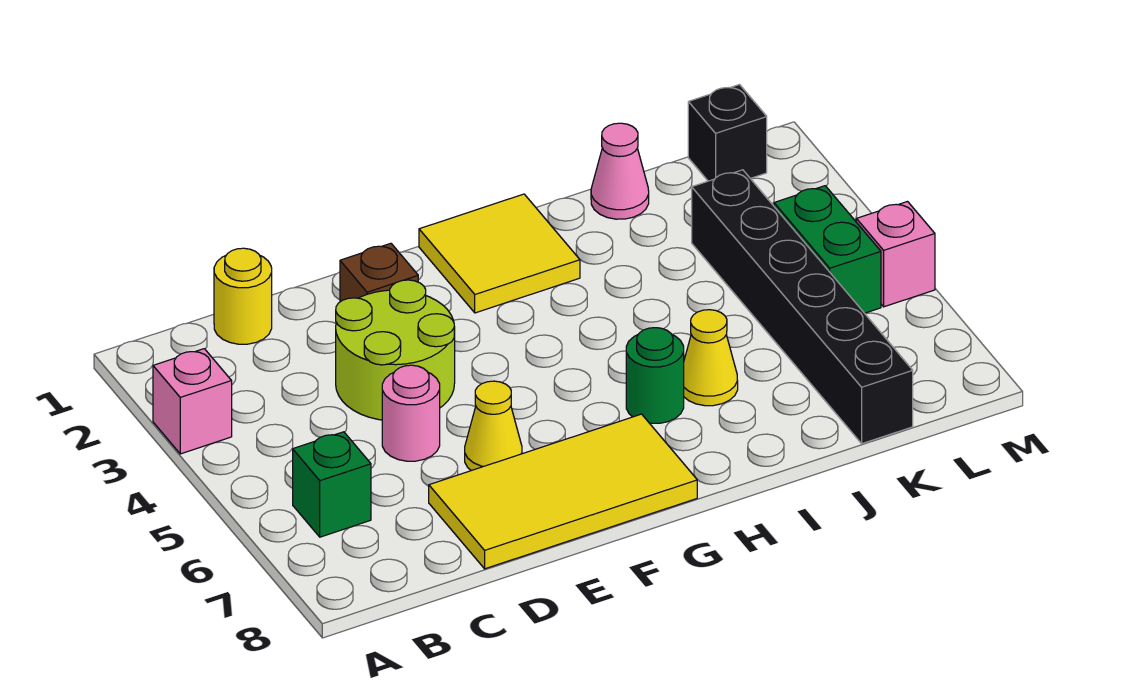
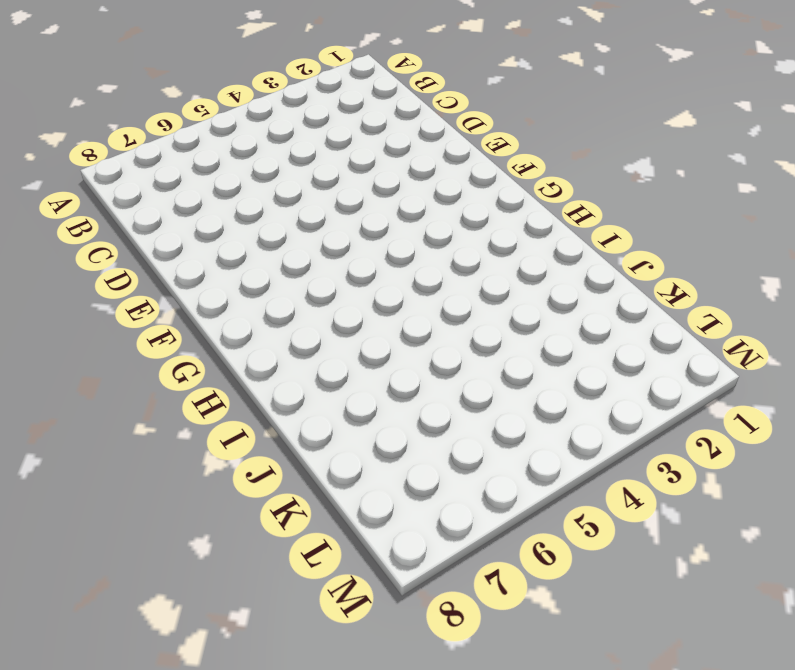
none -> pink brick A3 level 1
none -> green brick B6 level 1
none -> yellow round brick C1 level 1

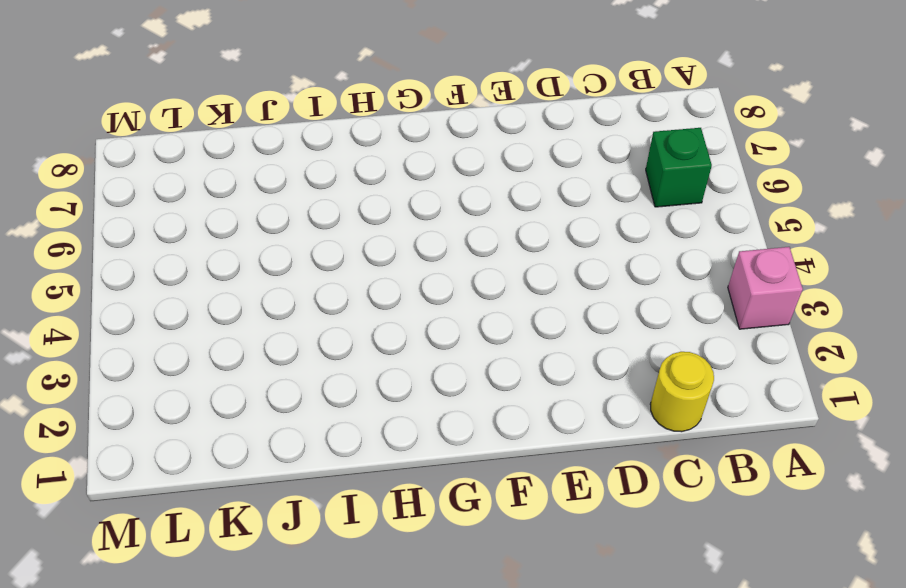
none -> lime round brick D3:E4 level 1
none -> pink round brick D5 level 1
none -> yellow tile D7:G8 level 1

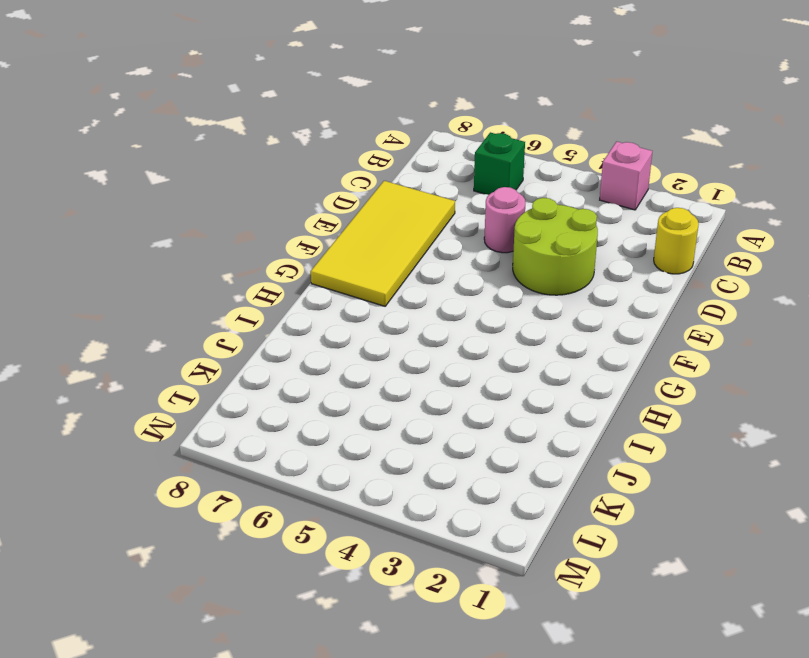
none -> brown brick E2 level 1
none -> yellow cone E6 level 1
none -> yellow tile G1:H2 level 1

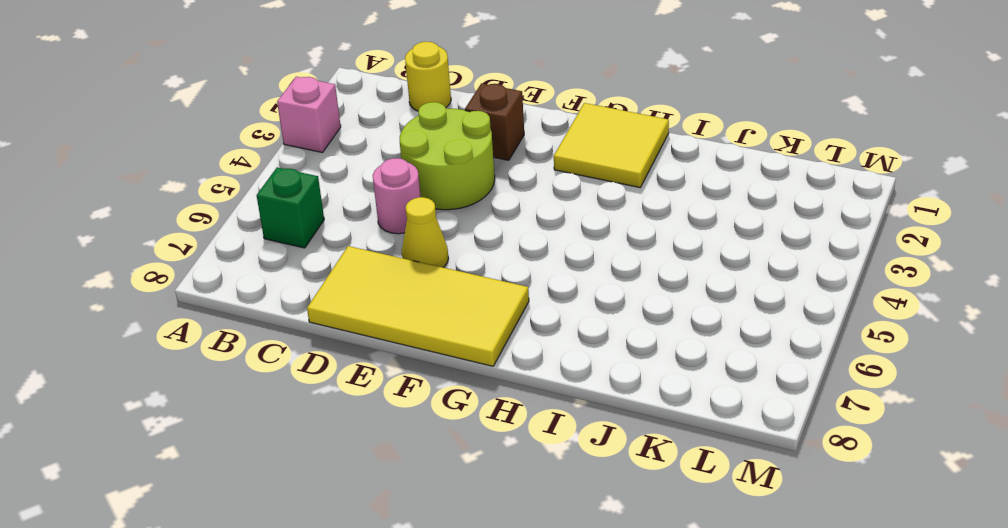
none -> green round brick H6 level 1
none -> yellow cone I6 level 1
none -> pink cone J1 level 1

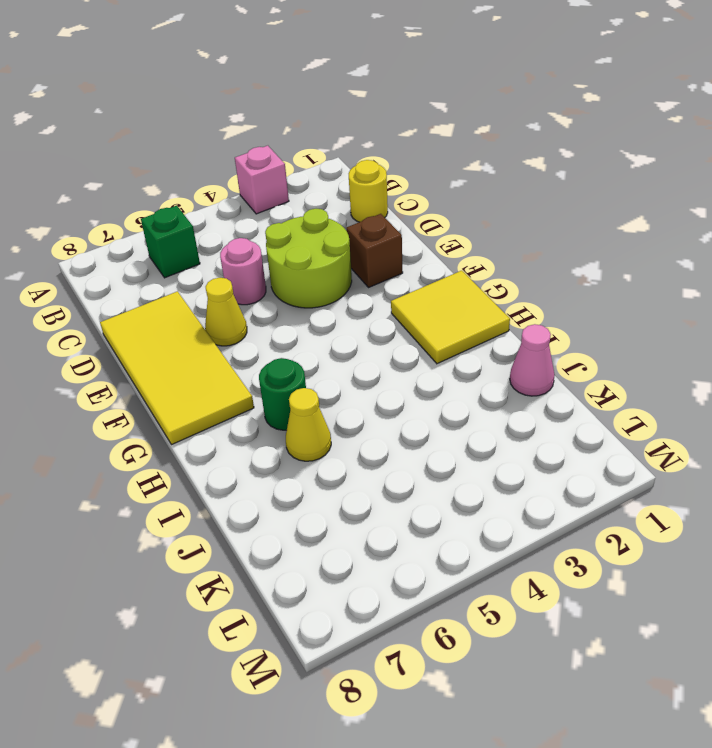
none -> black brick K3:K8 level 1
none -> black brick L1 level 1
none -> green brick L4:L5 level 1

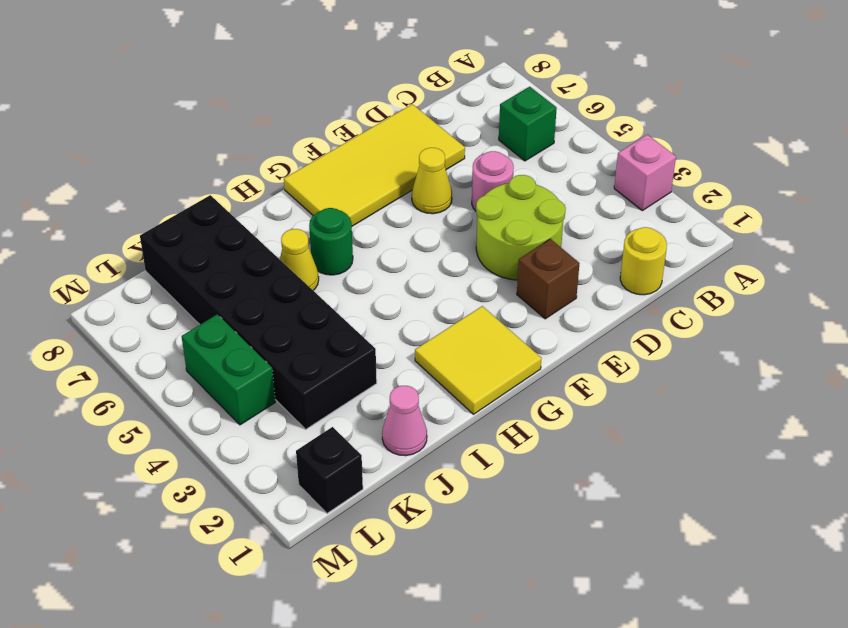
black brick J3:K8 level 1 -> black brick K3:K8 level 1
none -> pink brick M5 level 1

